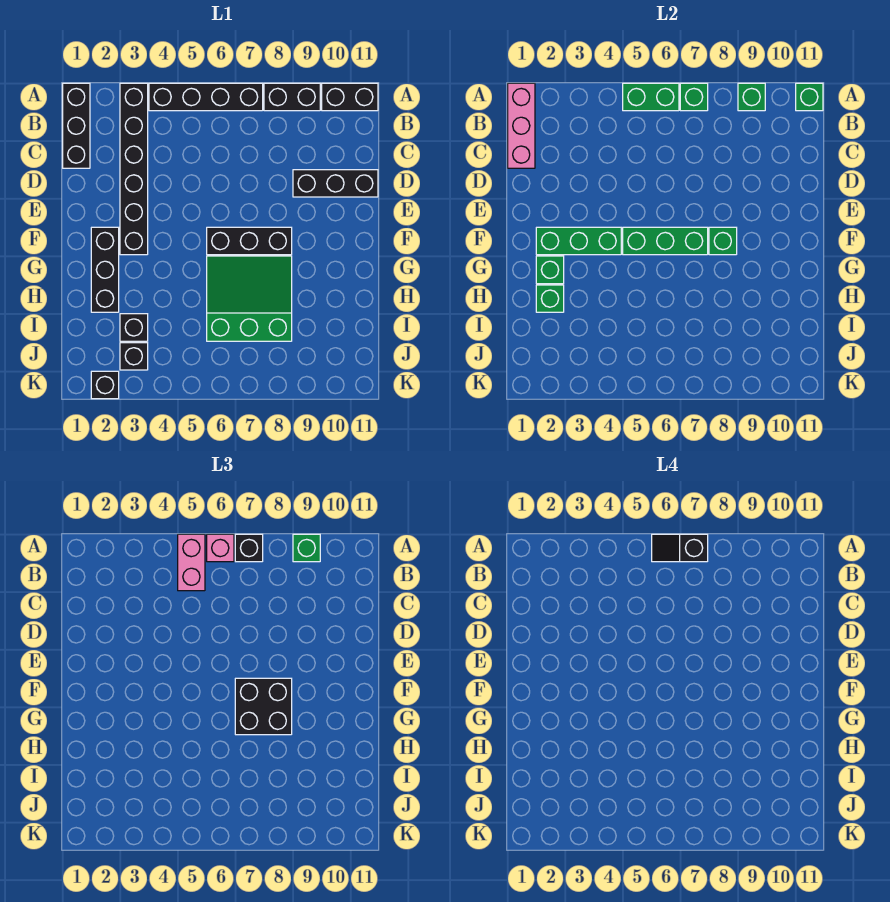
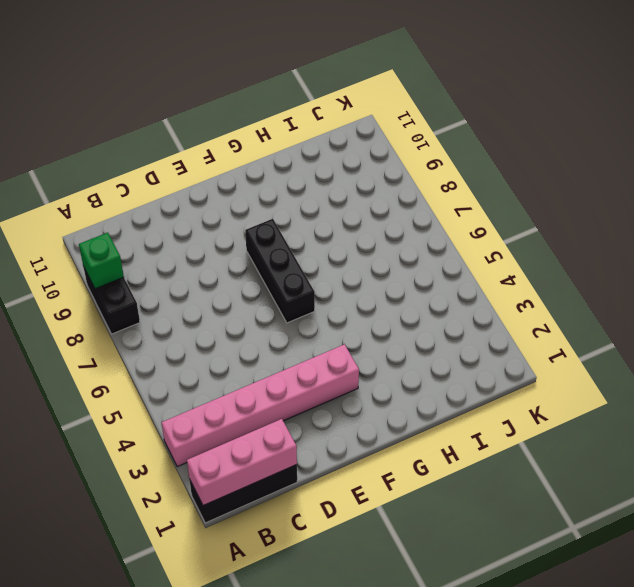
pink brick A3:F3 level 1 -> black brick A3:F3 level 1
none -> black brick A4:A7 level 1
none -> black brick A10:A11 level 1
none -> black brick D9:D11 level 1

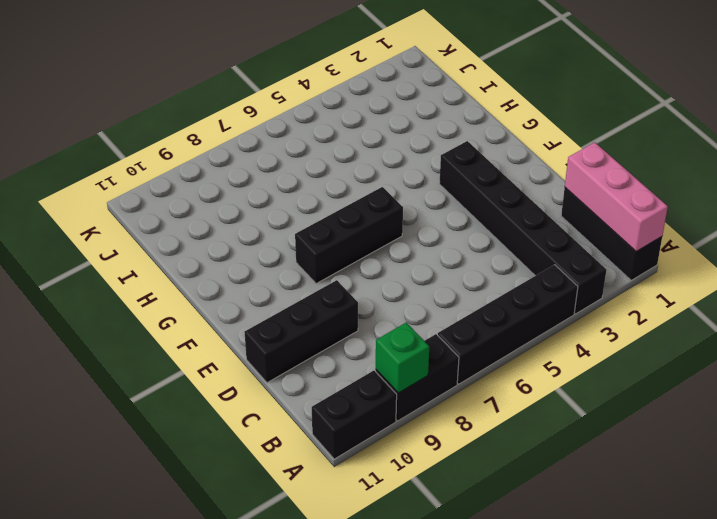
none -> black brick F2:H2 level 1
none -> green slope G6:I8 level 1 top I
none -> black brick I3 level 1

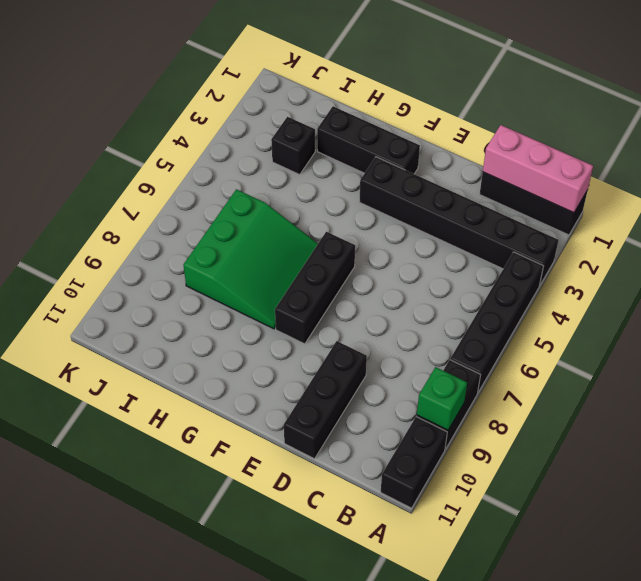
none -> black brick J3 level 1
none -> black brick K2 level 1
none -> green brick A5:A6 level 2

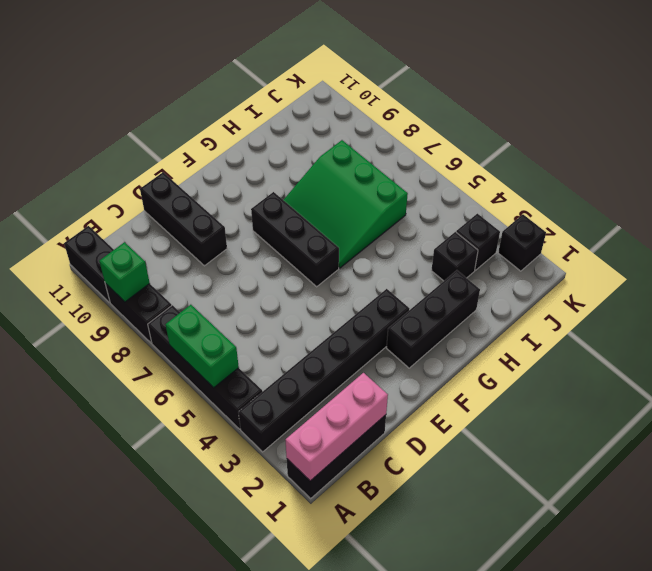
none -> green brick A7 level 2
none -> green brick A11 level 2
none -> green brick F2:F4 level 2

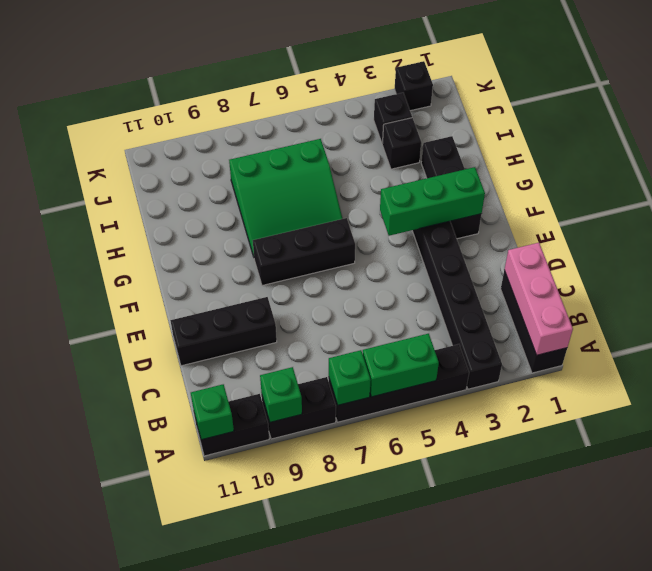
none -> green brick F5:F7 level 2
none -> green brick F8 level 2
none -> green brick G2 level 2

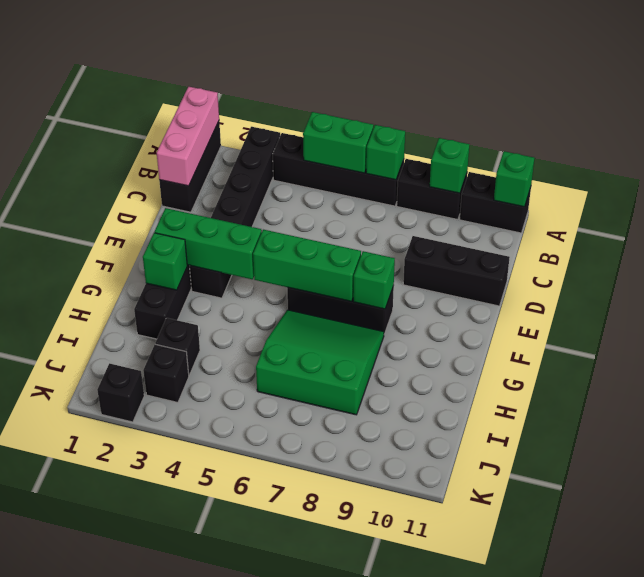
none -> green brick H2 level 2
none -> pink brick A5:B5 level 3
none -> pink brick A6 level 3

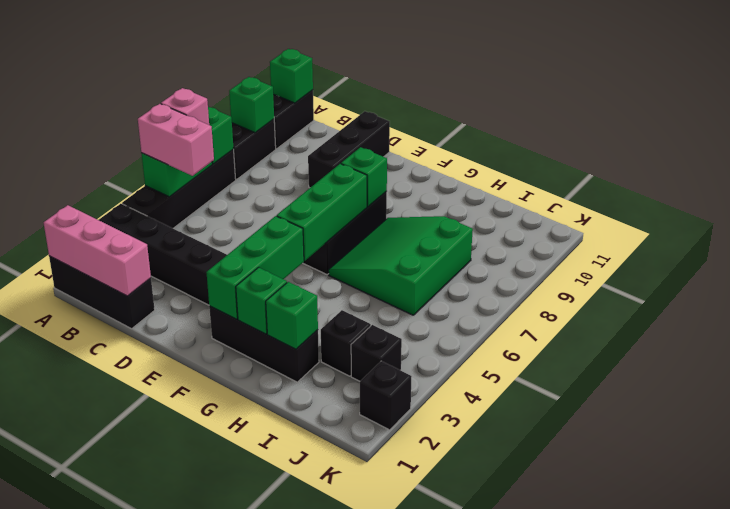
none -> black brick A7 level 3
none -> green brick A9 level 3
none -> black brick F7:G8 level 3

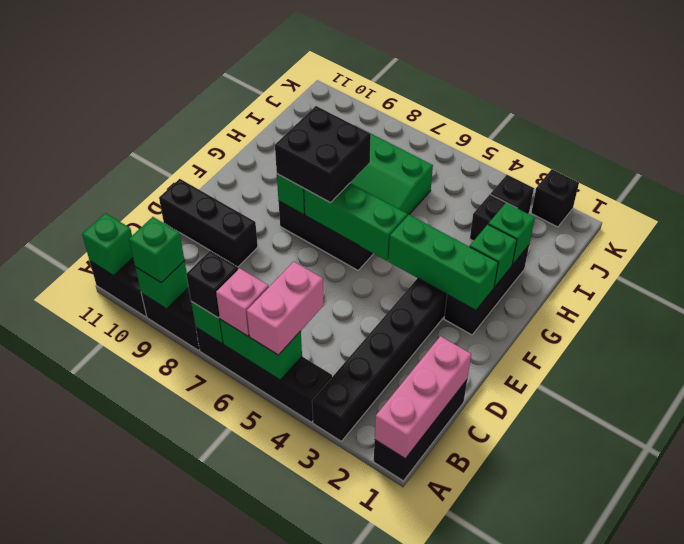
none -> black slope A6:A7 level 4 top 7

